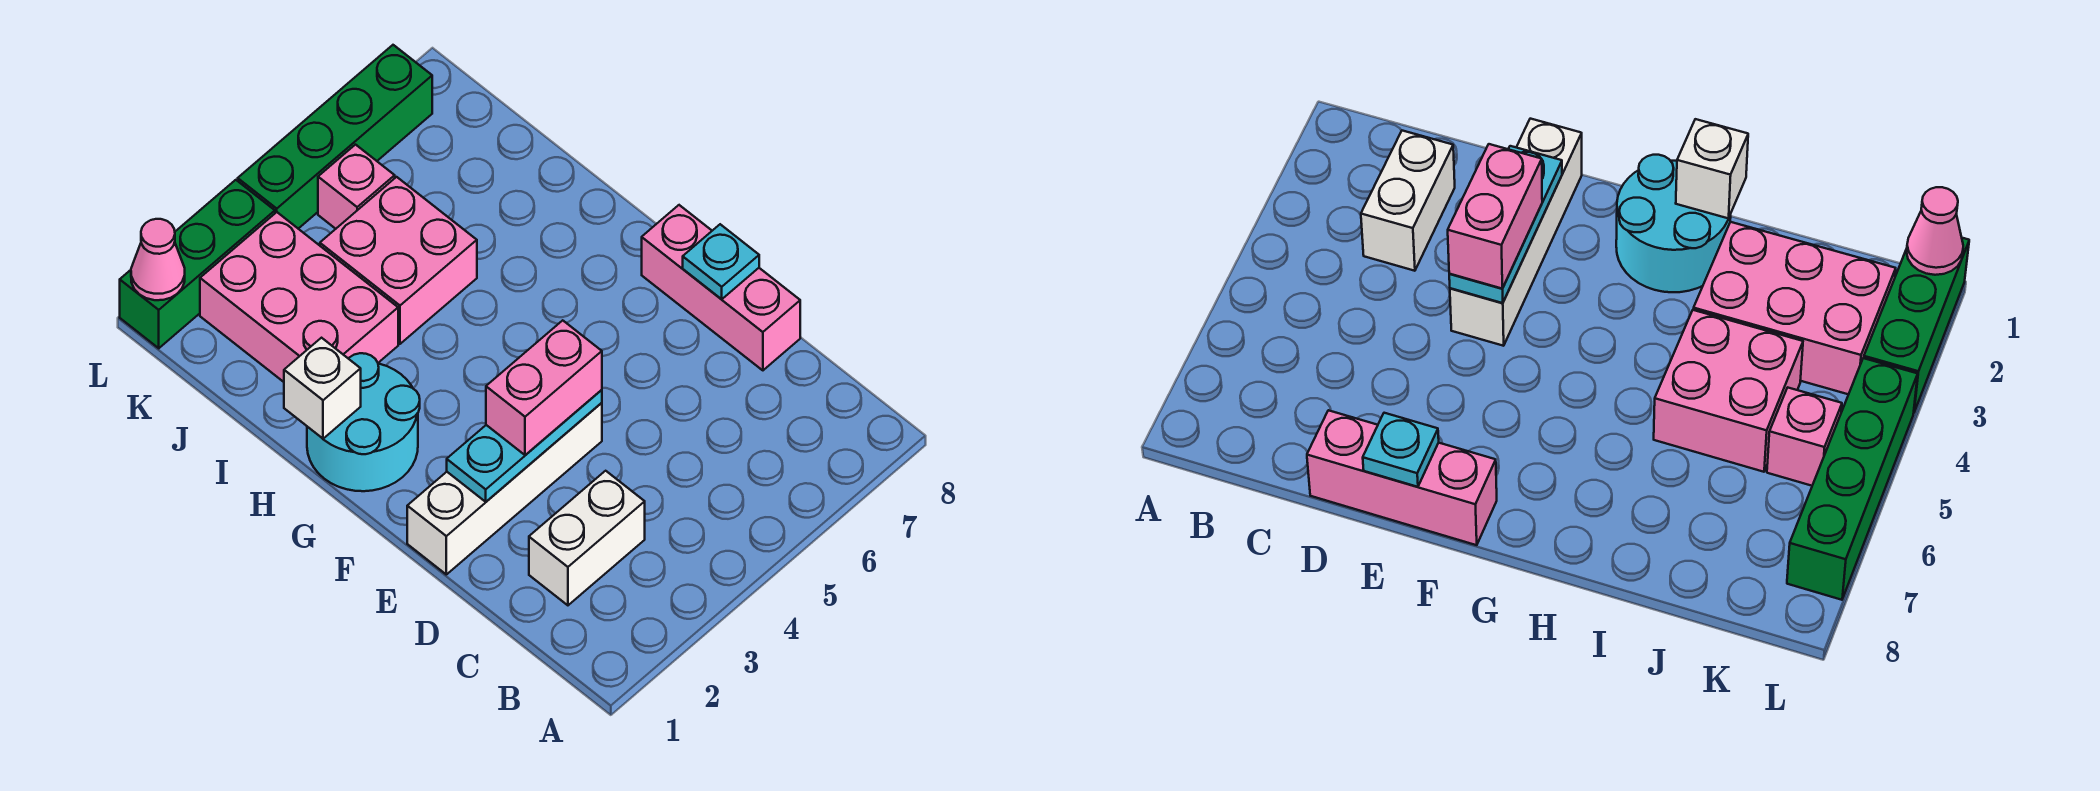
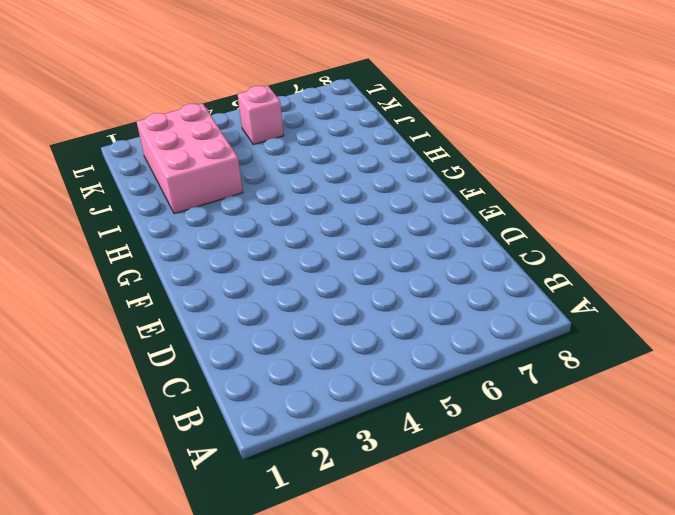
none -> white brick C2:C3 level 1
none -> pink brick D8:F8 level 1
none -> white brick E1:E4 level 1

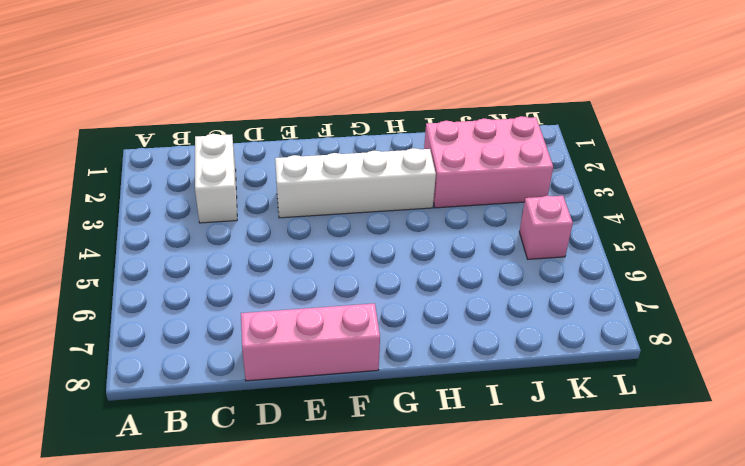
white brick E3:H3 level 1 -> white brick E1:E4 level 1
none -> cyan round brick G1:H2 level 1
none -> pink brick I4:J5 level 1
none -> green brick L1:L3 level 1

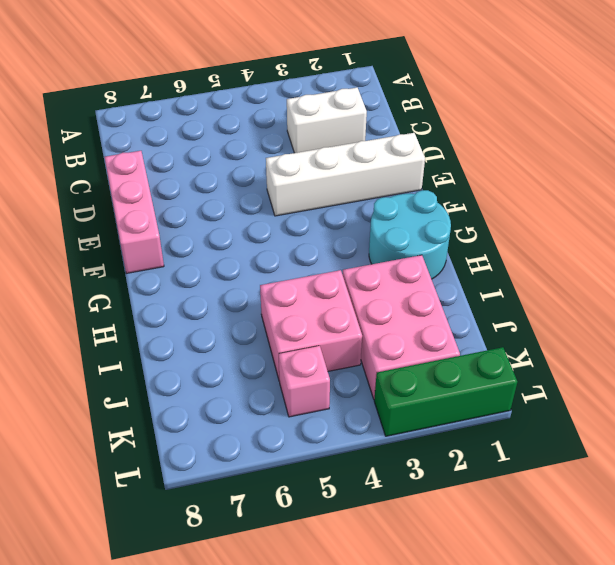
none -> green brick L4:L7 level 1
none -> cyan plate E2:E4 level 2
none -> cyan plate E8 level 2

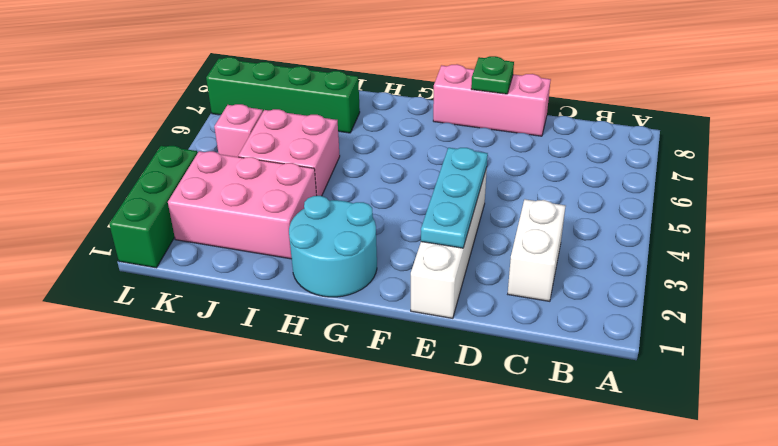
green plate E8 level 2 -> cyan plate E8 level 2
green brick I7:L7 level 1 -> green brick L4:L7 level 1
none -> white brick H1 level 2
none -> pink cone L1 level 2
none -> pink brick E3:E4 level 3

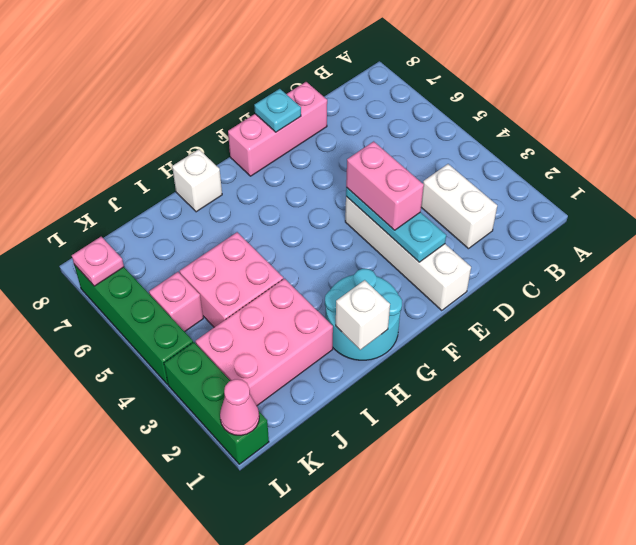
white brick H8 level 1 -> none
pink plate L7 level 2 -> none

